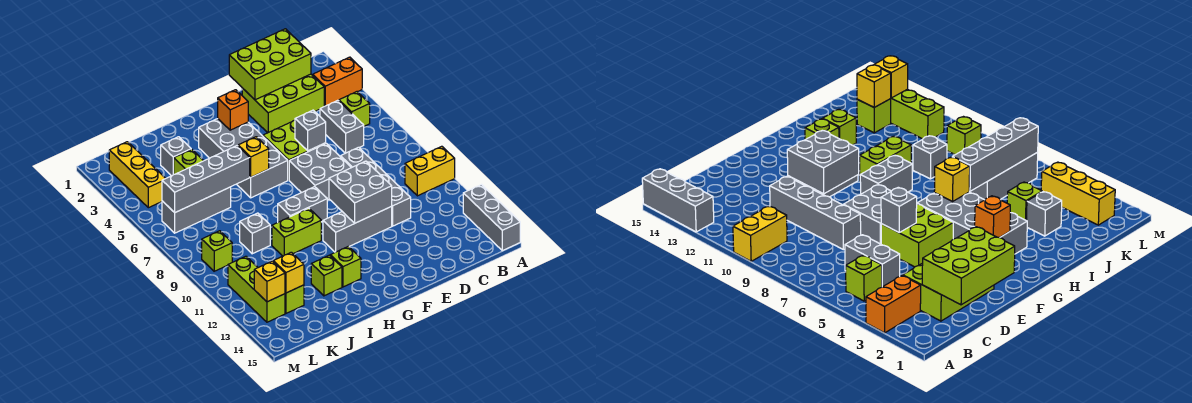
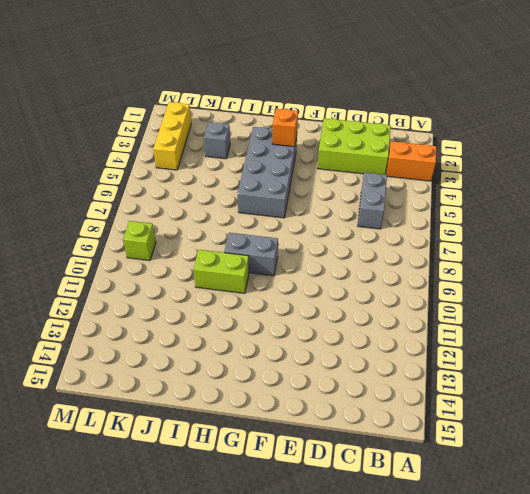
none -> yellow brick A10:B10 level 1
none -> grey brick A13:A15 level 1
none -> lime brick B5 level 1
none -> grey brick D8:D11 level 1

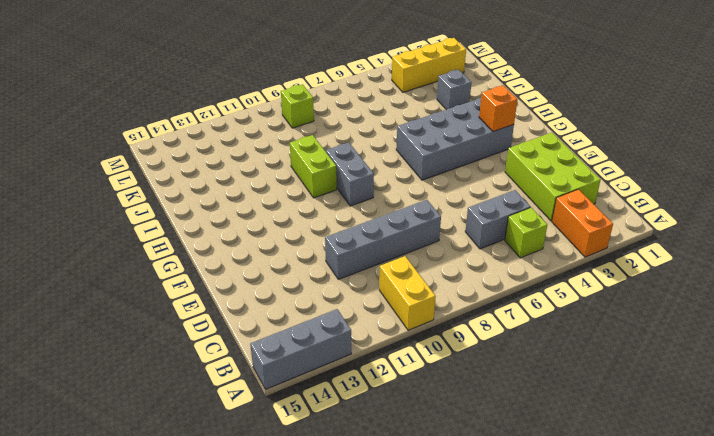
none -> lime brick E5:F6 level 1
none -> grey brick E7:F8 level 1
none -> grey brick E11:G11 level 1
none -> lime brick H13 level 1

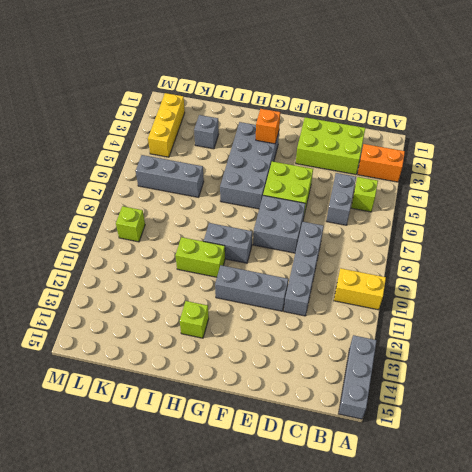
none -> lime brick I13 level 1
none -> lime brick J4 level 1
none -> grey brick J9 level 1
none -> lime brick K13 level 1

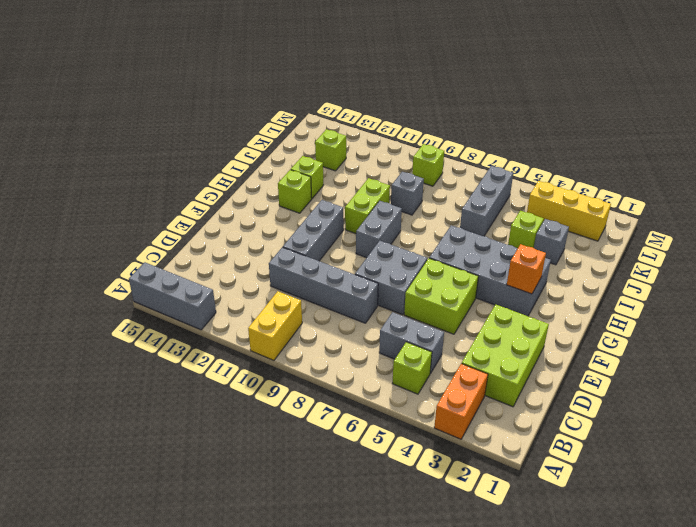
none -> lime brick L11:L13 level 1
none -> lime brick C1:E2 level 2
none -> grey brick E6 level 2
none -> grey brick E10:F11 level 2

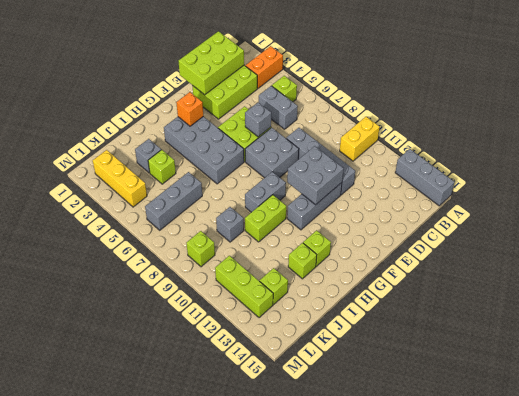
none -> yellow brick H6 level 2
none -> grey brick I6:L6 level 2
none -> yellow brick K13 level 2
none -> yellow brick L13 level 2

